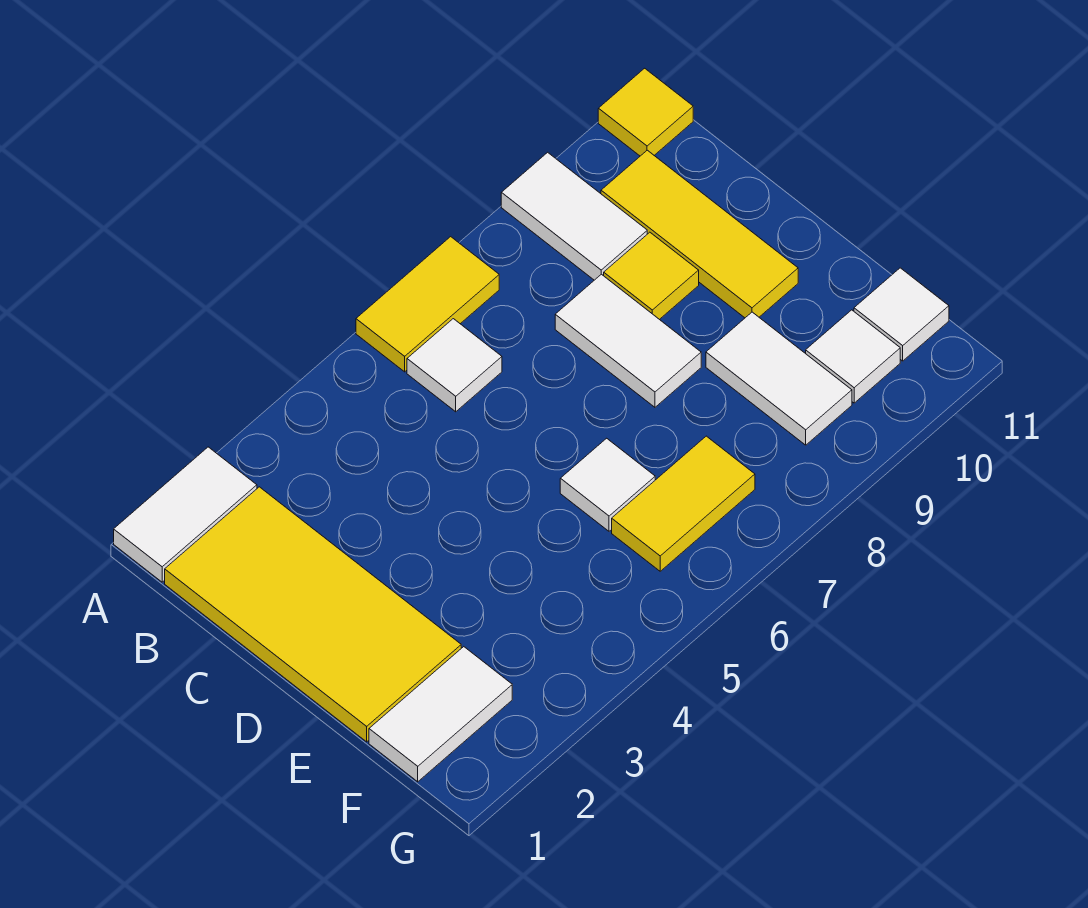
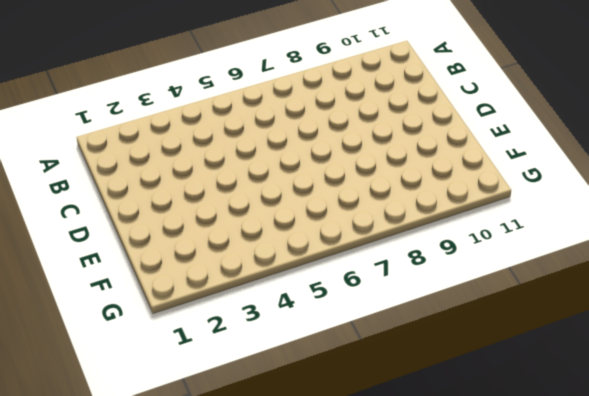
none -> white tile A1:A2 level 1
none -> yellow tile A6:A7 level 1
none -> white tile A9:B9 level 1

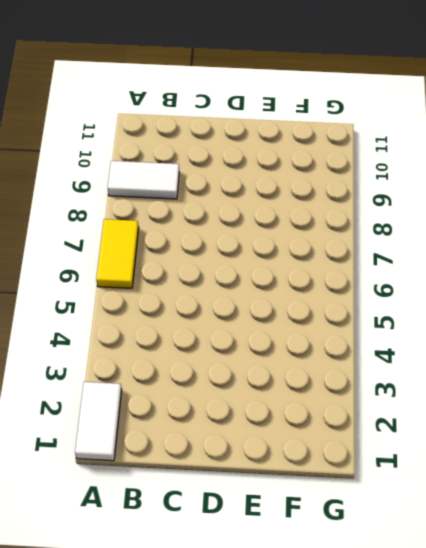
none -> yellow tile A11 level 1
none -> yellow tile B1:E2 level 1
none -> white tile B6 level 1

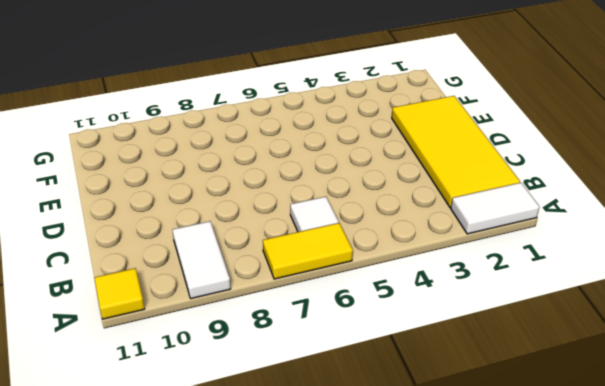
none -> yellow tile B10:D10 level 1
none -> white tile C8:D8 level 1
none -> yellow tile C9 level 1

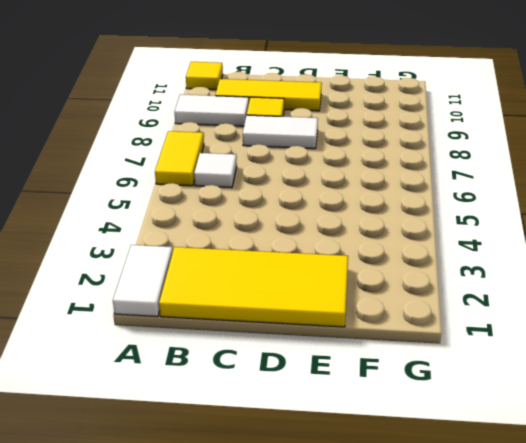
none -> white tile E6 level 1
none -> white tile E9:F9 level 1
none -> white tile F1:F2 level 1

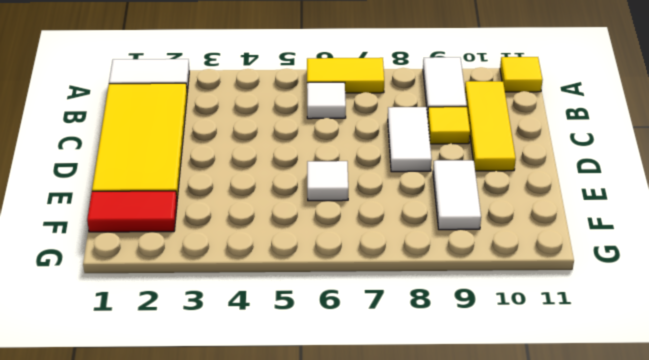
red tile F1:F2 level 1 -> white tile F1:F2 level 1
none -> yellow tile F6:F7 level 1
none -> white tile F10 level 1
none -> white tile F11 level 1

